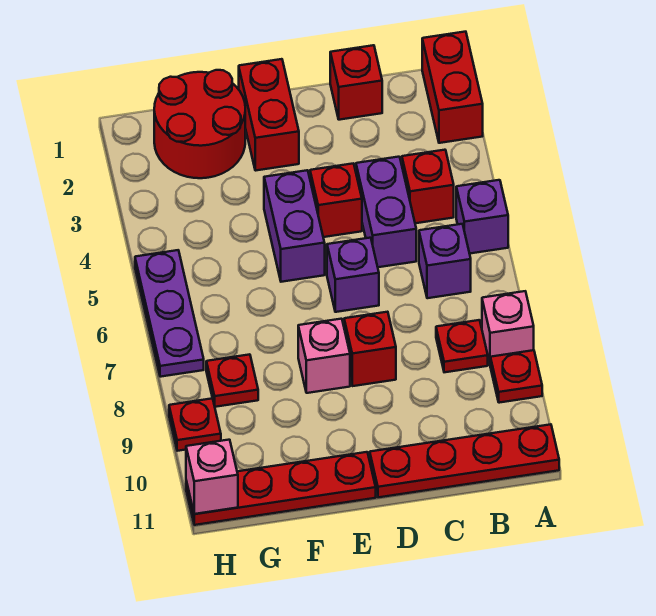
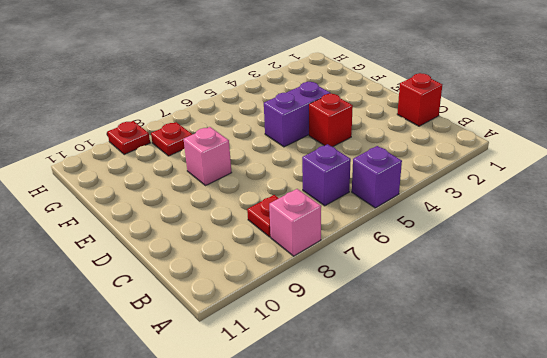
none -> red brick A1:A2 level 1
none -> red plate A9 level 1
none -> red plate A11:D11 level 1

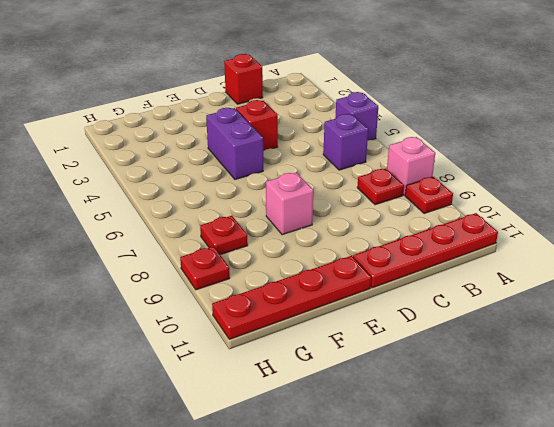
none -> red brick A1:A2 level 1
none -> red brick B4 level 1
none -> purple brick C4:C5 level 1

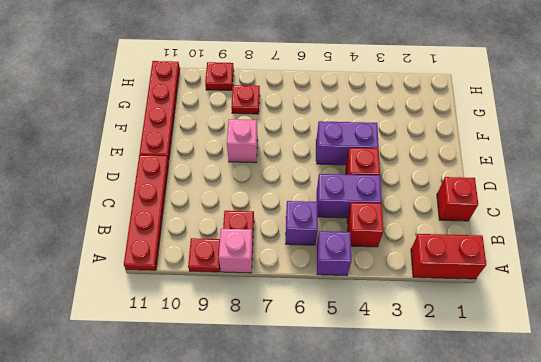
none -> purple brick D6 level 1
none -> red brick D8 level 1
none -> red brick E1:E2 level 1

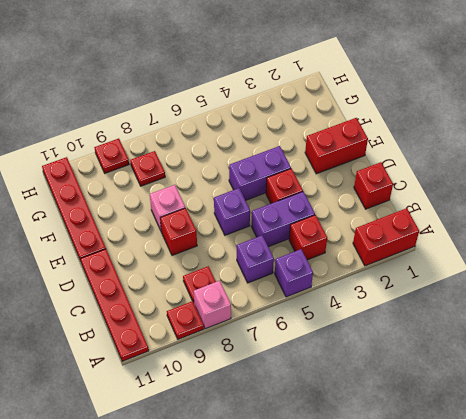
none -> red round brick F1:G2 level 1
none -> purple plate H5:H7 level 1
none -> pink brick H11 level 2

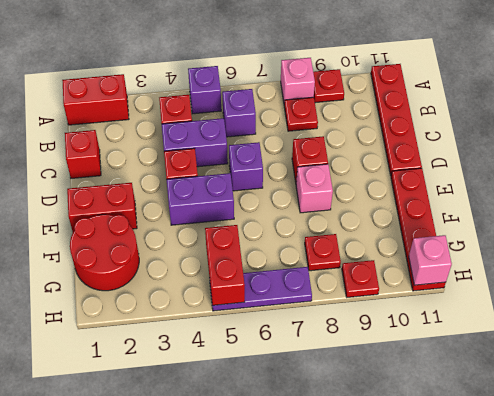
red brick G5:H5 level 2 -> none

